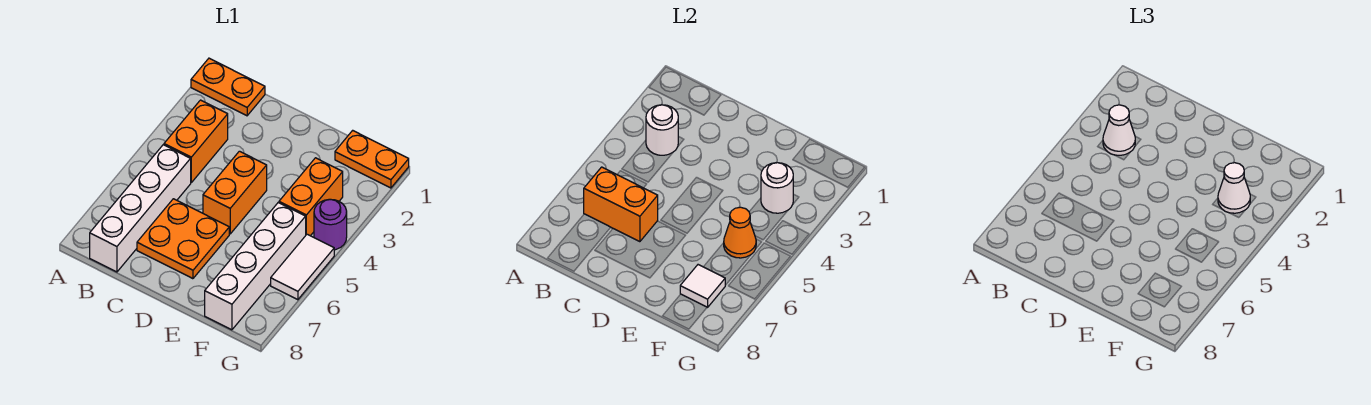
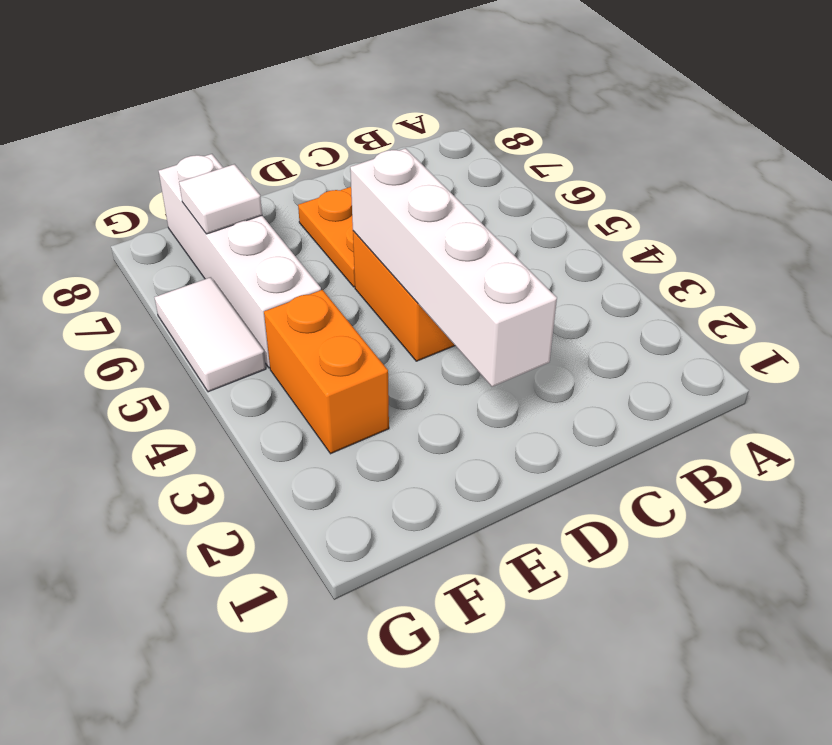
white brick D2:D5 level 2 -> white brick B5:B8 level 1
none -> orange plate A1:B1 level 1
none -> orange brick B3:B4 level 1
none -> orange plate F1:G1 level 1

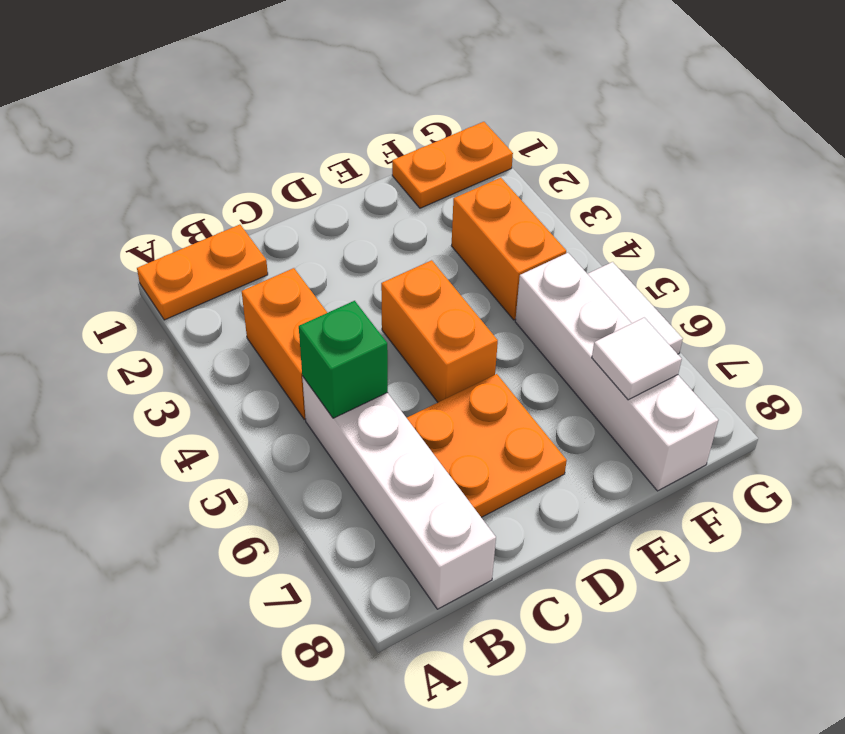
green brick B5 level 2 -> none
none -> purple round brick G4 level 1
none -> white round brick B3 level 2
none -> orange brick B6:C6 level 2

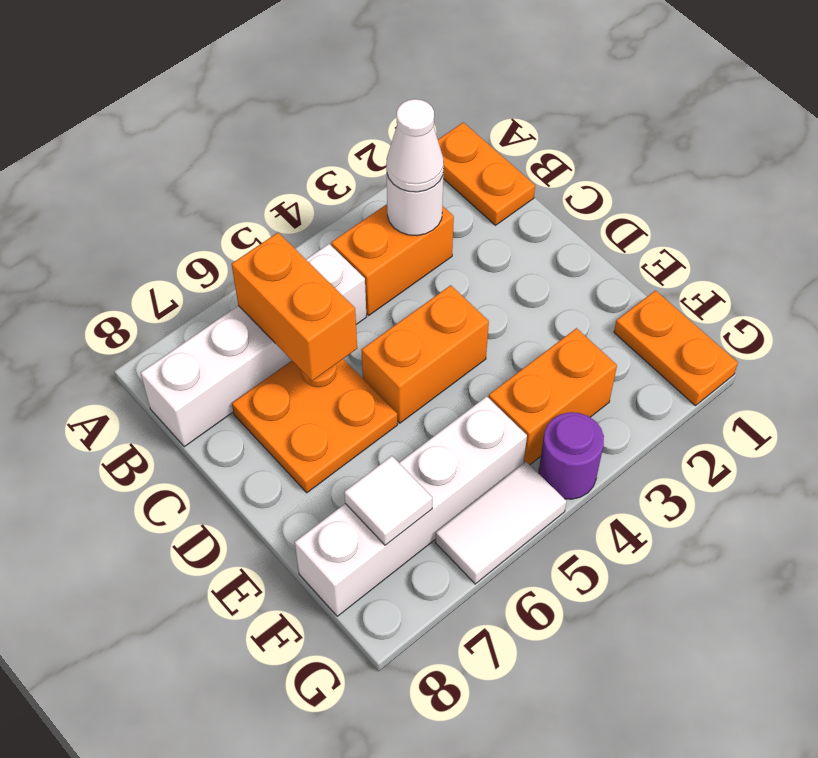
none -> white round brick F3 level 2
none -> orange cone F5 level 2
none -> white cone F3 level 3

